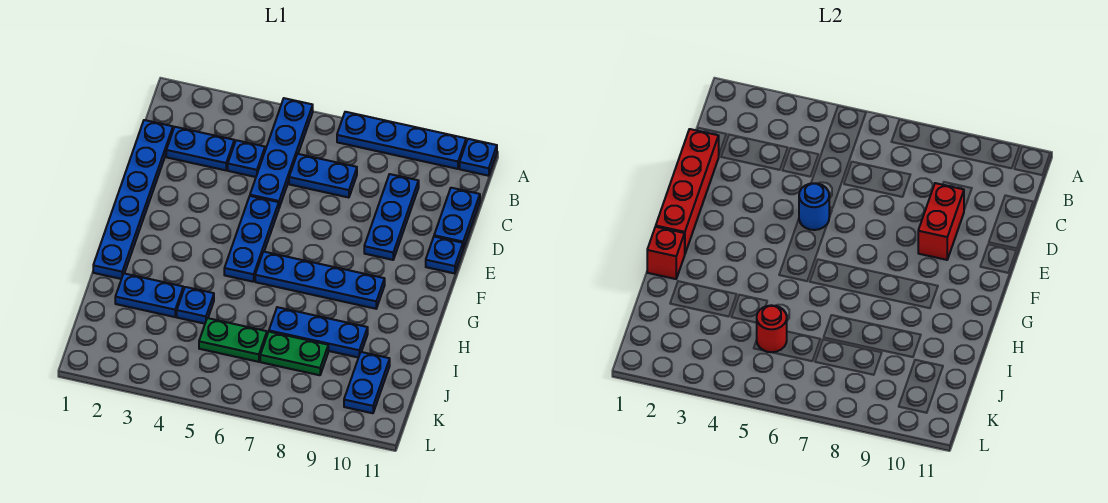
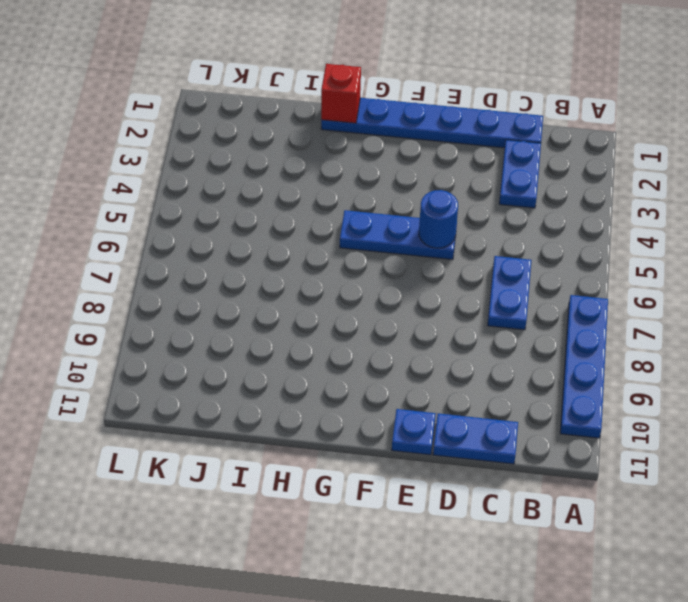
none -> blue plate A5:D5 level 1
none -> blue plate A11 level 1
none -> blue plate C4 level 1

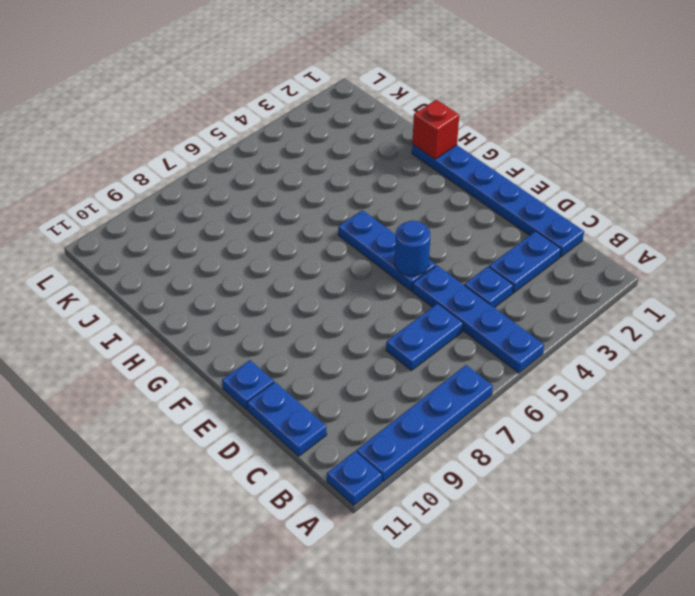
none -> blue plate C9:E9 level 1
none -> blue plate G6:G9 level 1
none -> blue plate I2:I3 level 1

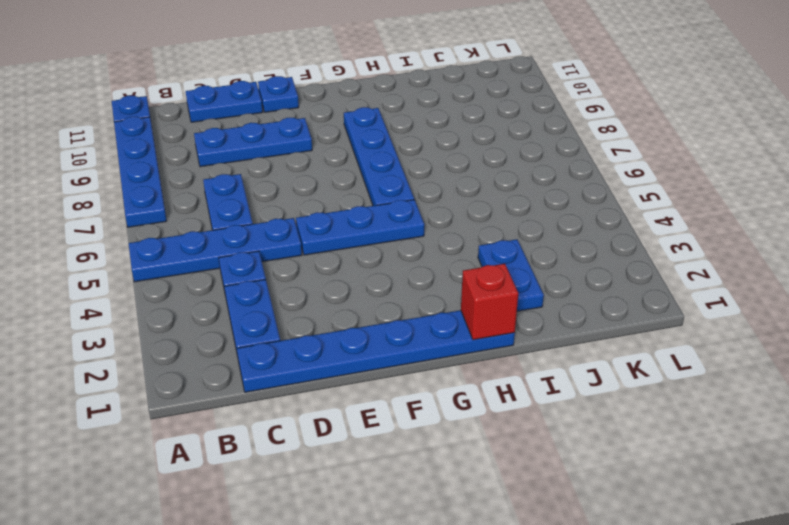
none -> blue plate I4 level 1
none -> blue plate I7:I9 level 1
none -> green plate J5:J6 level 1

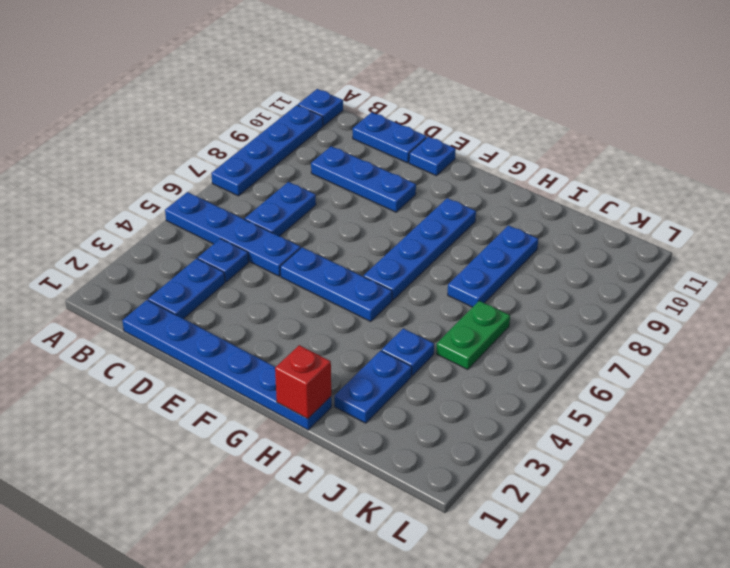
none -> green plate J7:J8 level 1
none -> blue plate J10:K10 level 1
none -> red brick D1:G1 level 2

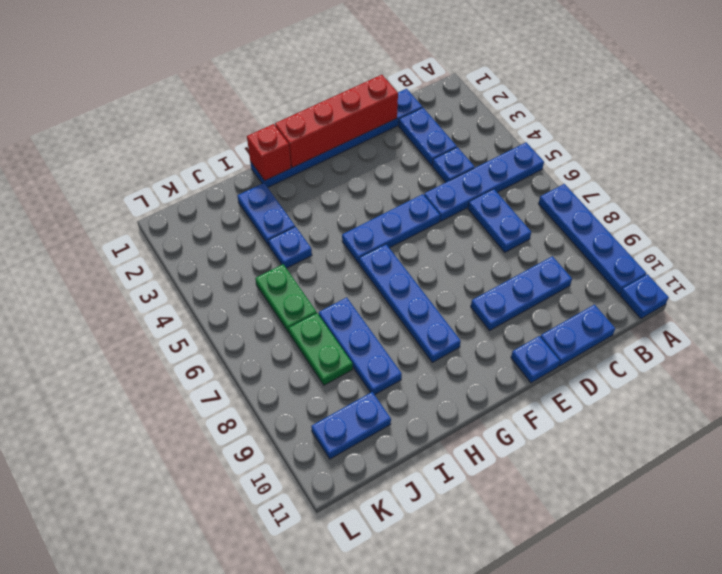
none -> red brick D9:E9 level 2
none -> blue round brick E5 level 2
none -> red round brick J5 level 2

